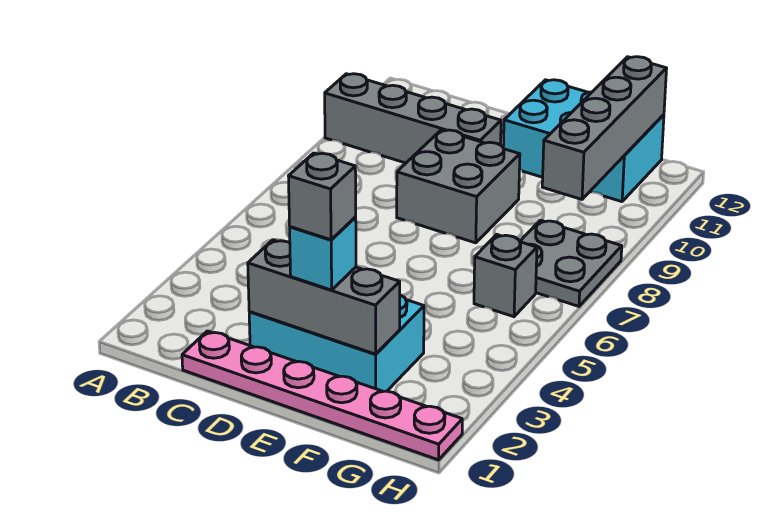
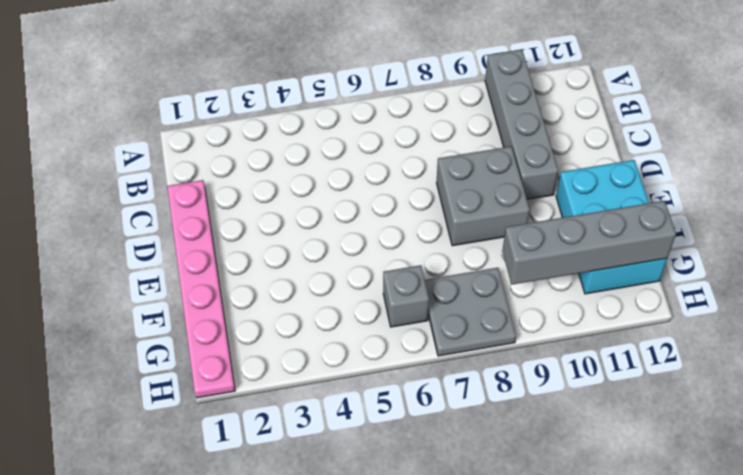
none -> cyan brick D2:F3 level 1
none -> grey brick D2:F2 level 2

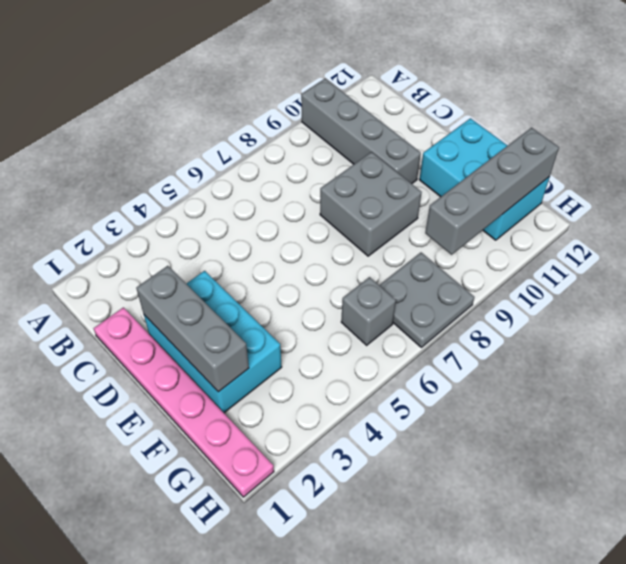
none -> cyan brick E2 level 3
none -> grey brick E2 level 4

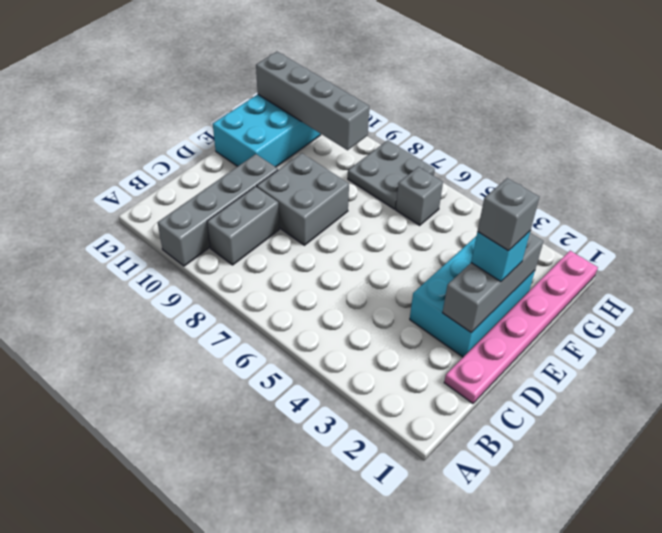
grey brick B9:C9 level 1 -> none

